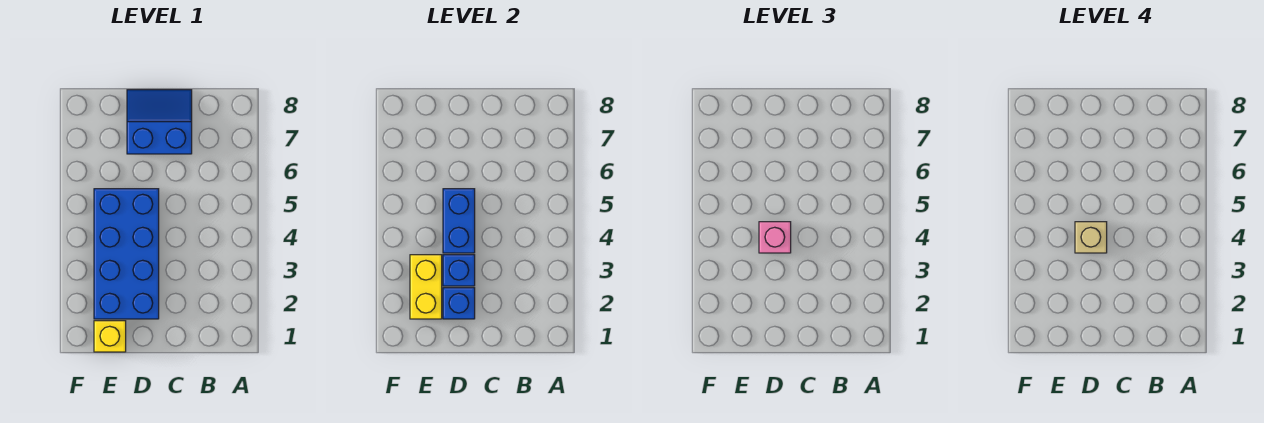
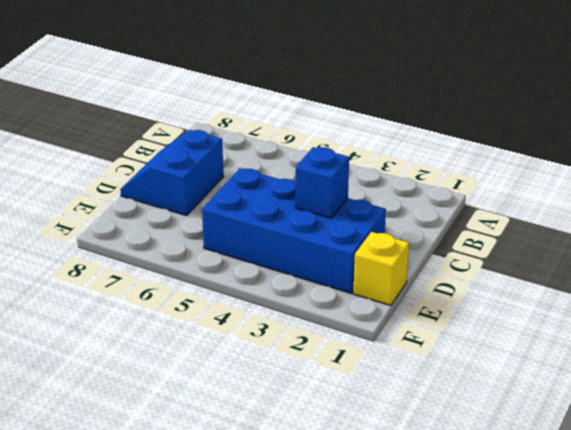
none -> blue brick D2 level 2
none -> blue brick D4:D5 level 2

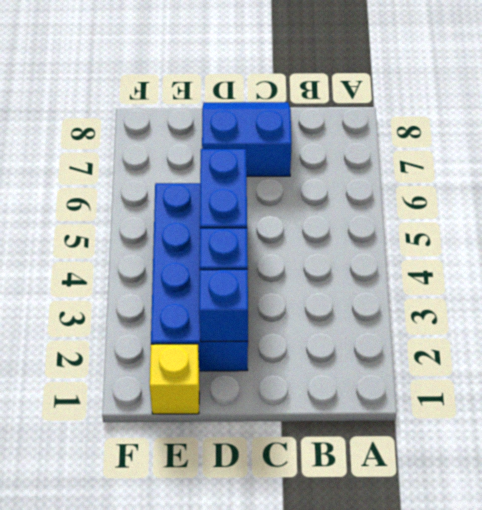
none -> yellow brick E2:E3 level 2
none -> pink brick D4 level 3

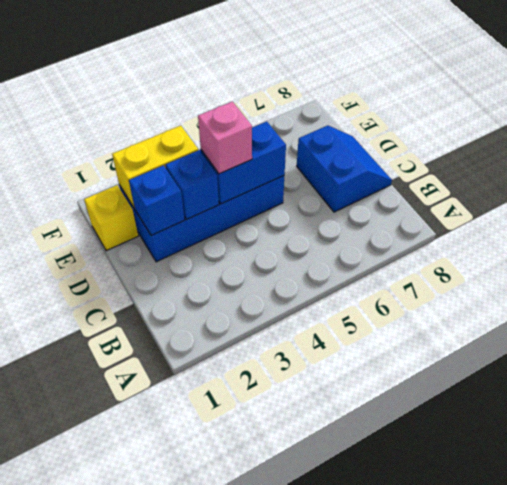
none -> tan brick D4 level 4

